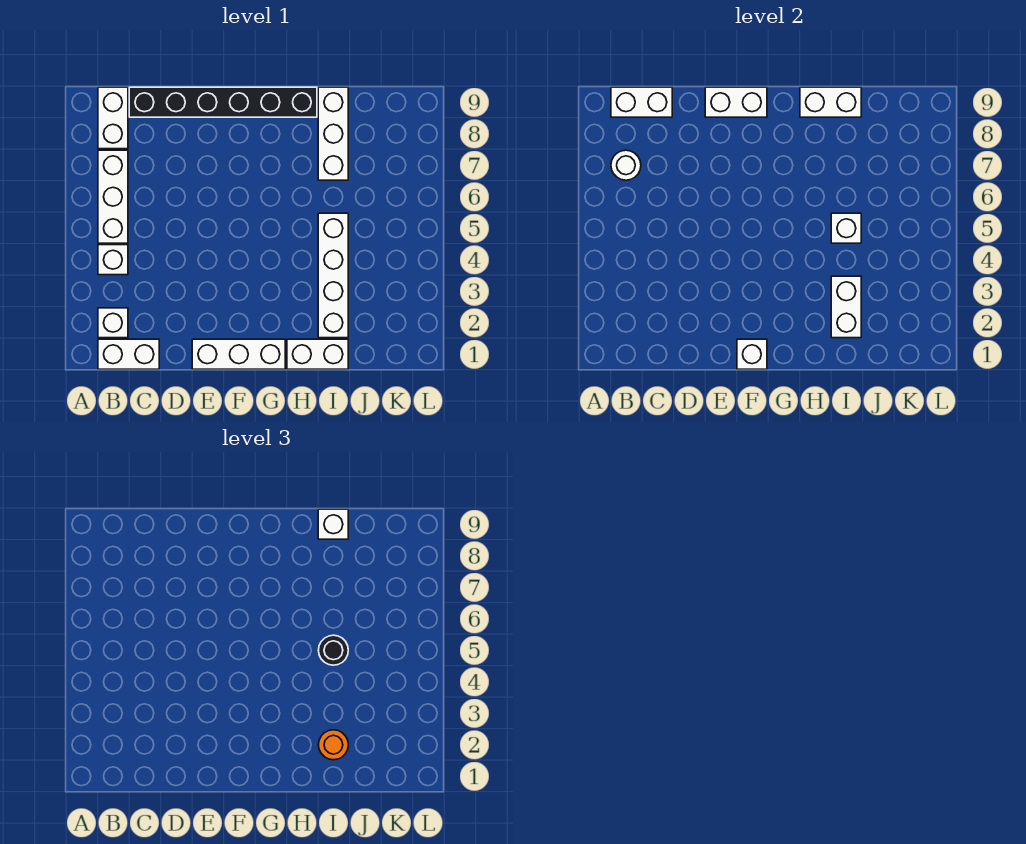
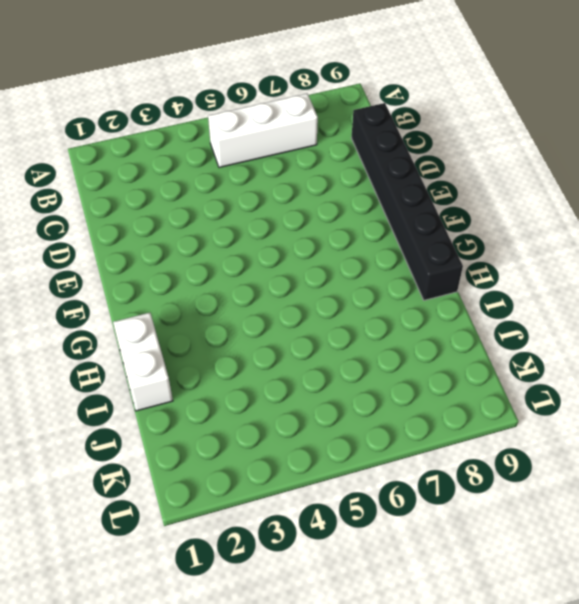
none -> white brick B1:C1 level 1
none -> white brick B2 level 1
none -> white brick B4 level 1

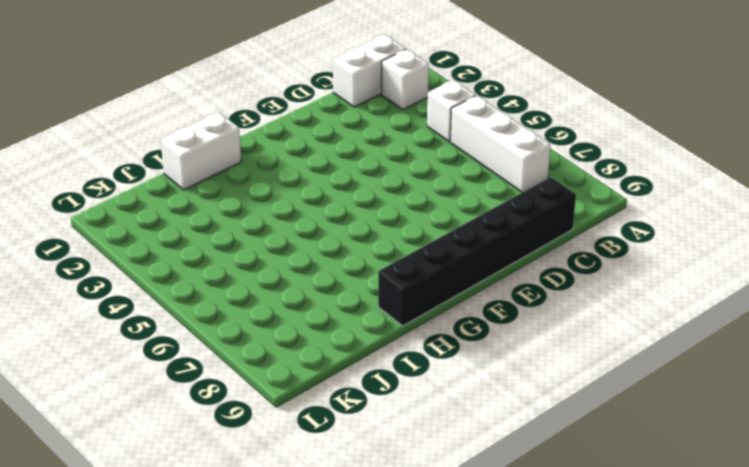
none -> white brick B8:B9 level 1
none -> white brick E1:G1 level 1
none -> white brick I2:I5 level 1

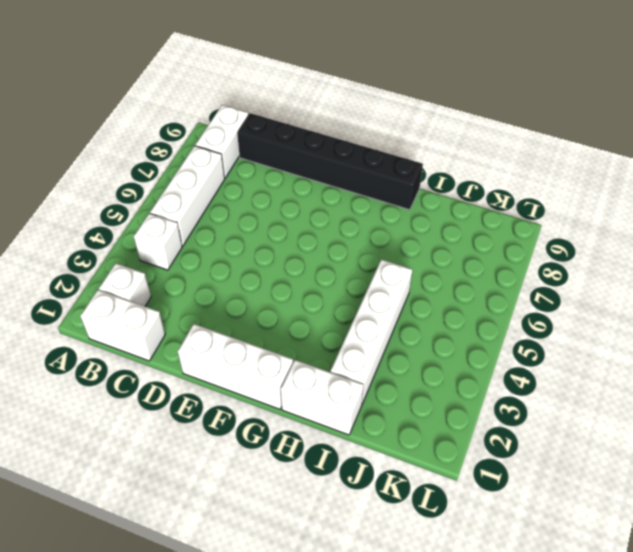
none -> white brick I7:I9 level 1
none -> white round brick B7 level 2
none -> white brick B9:C9 level 2

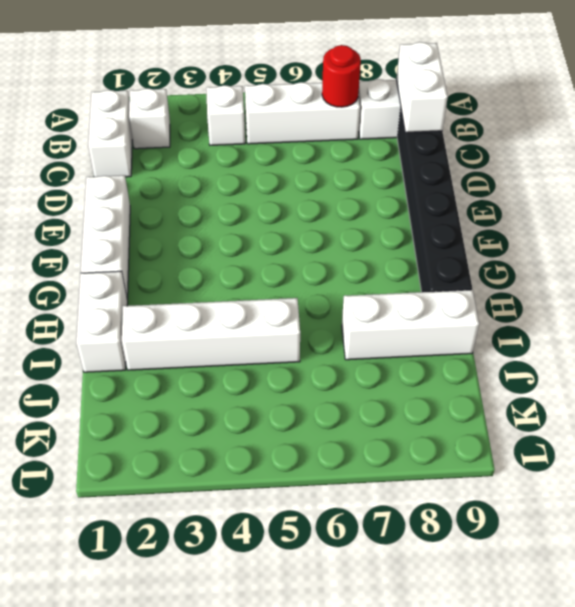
red round brick B7 level 2 -> white round brick B7 level 2
none -> white brick E9:F9 level 2
none -> white brick F1 level 2
none -> white brick H9:I9 level 2

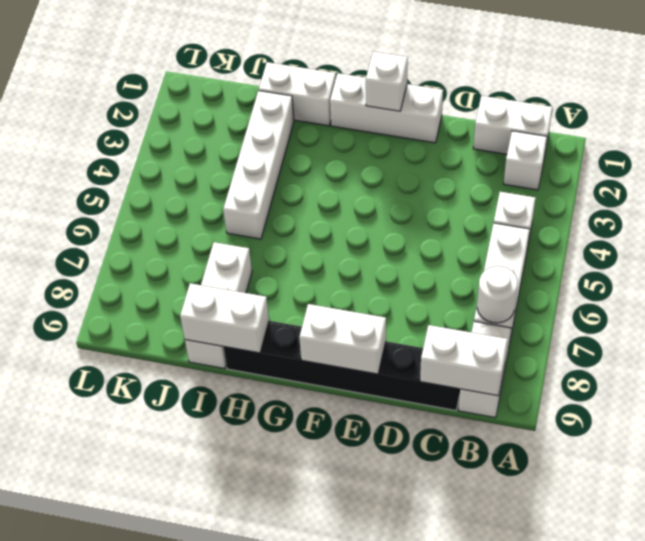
none -> white brick I2:I3 level 2
none -> white brick I5 level 2
none -> orange round brick I2 level 3

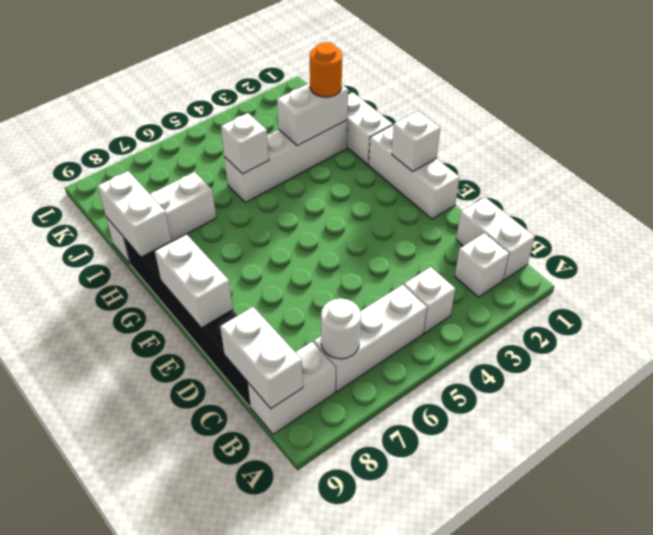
none -> black round brick I5 level 3
none -> white brick I9 level 3

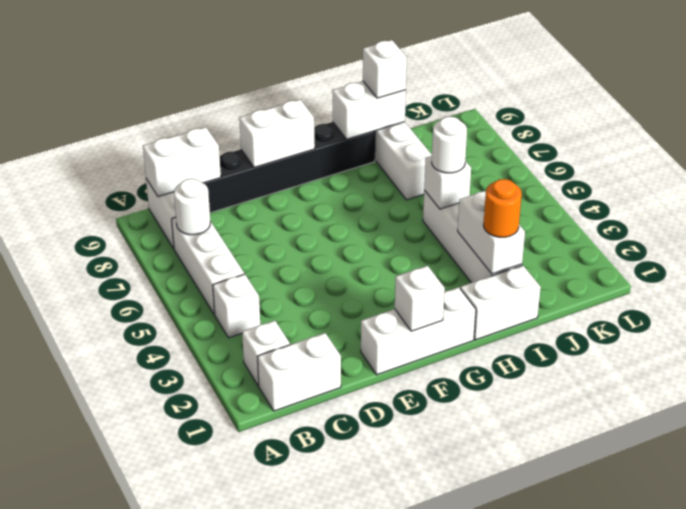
white round brick I5 level 3 -> black round brick I5 level 3

